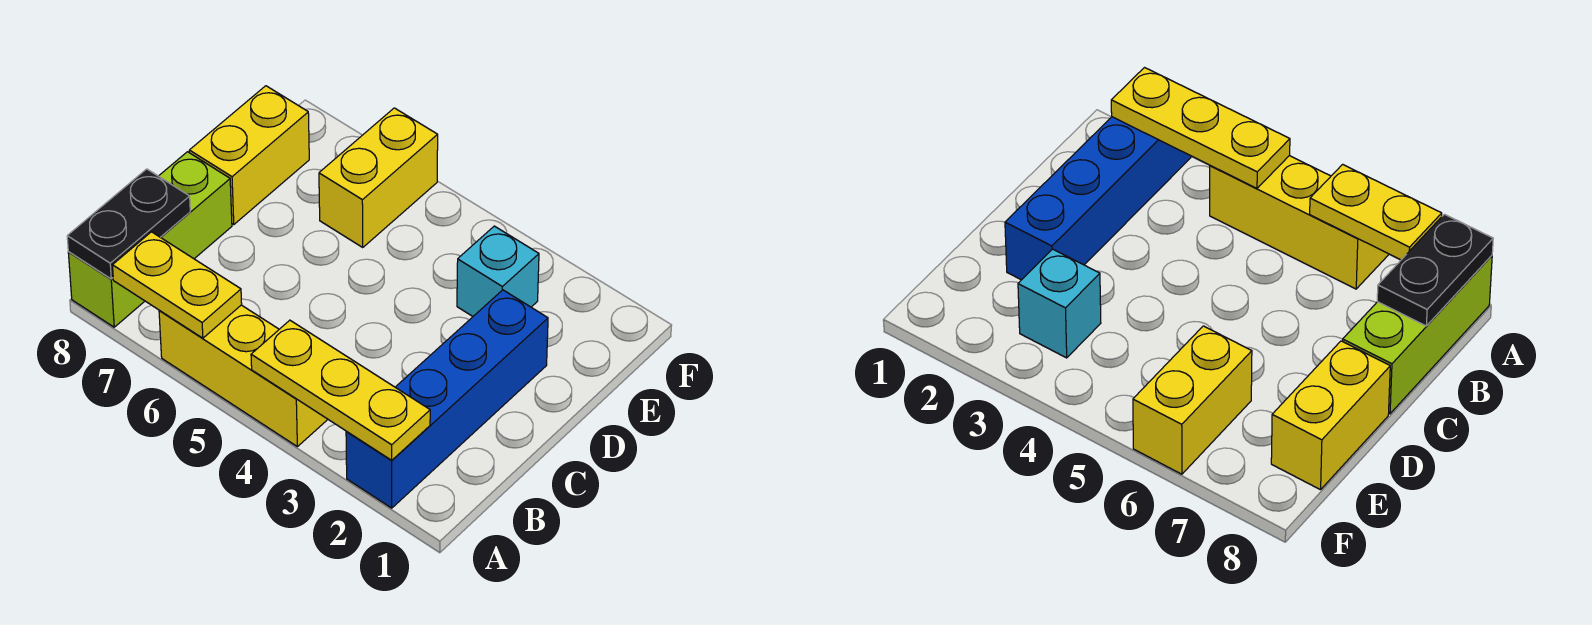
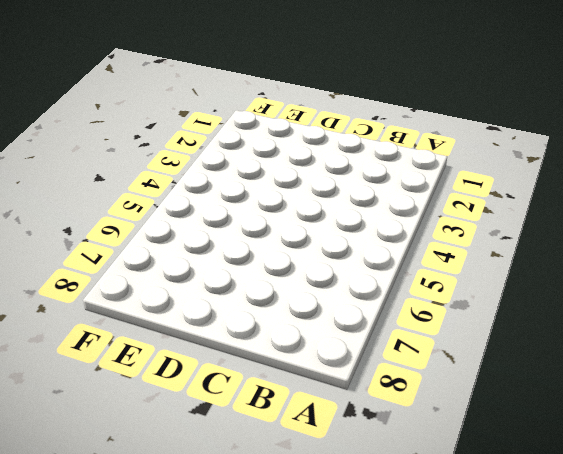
none -> blue brick A2:D2 level 1
none -> yellow brick A4:A6 level 1

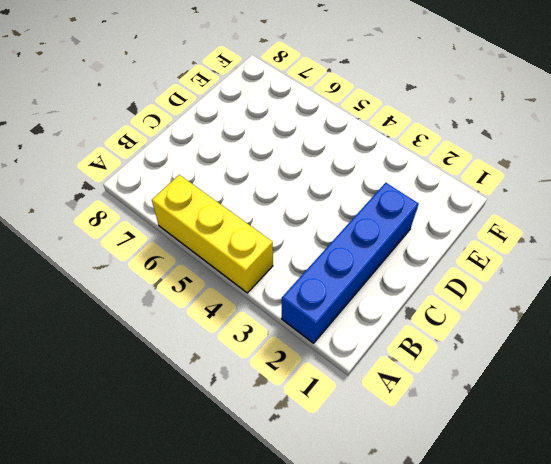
none -> lime brick A8:C8 level 1
none -> yellow brick D8:E8 level 1

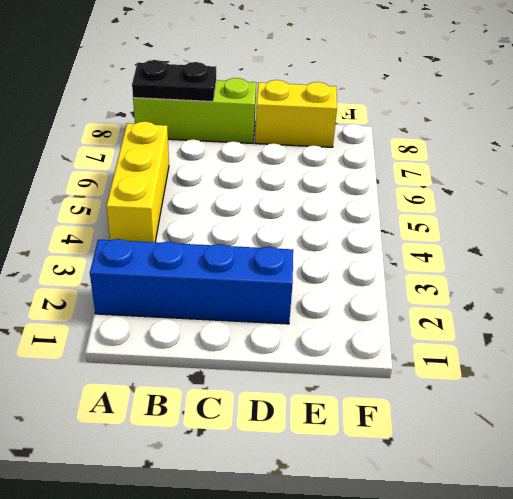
none -> cyan brick E3 level 1
none -> yellow brick E6:F6 level 1

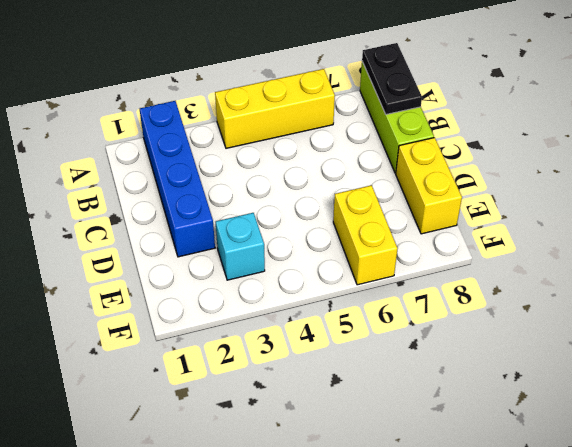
none -> yellow plate A2:A4 level 2
none -> yellow plate A6:A7 level 2

